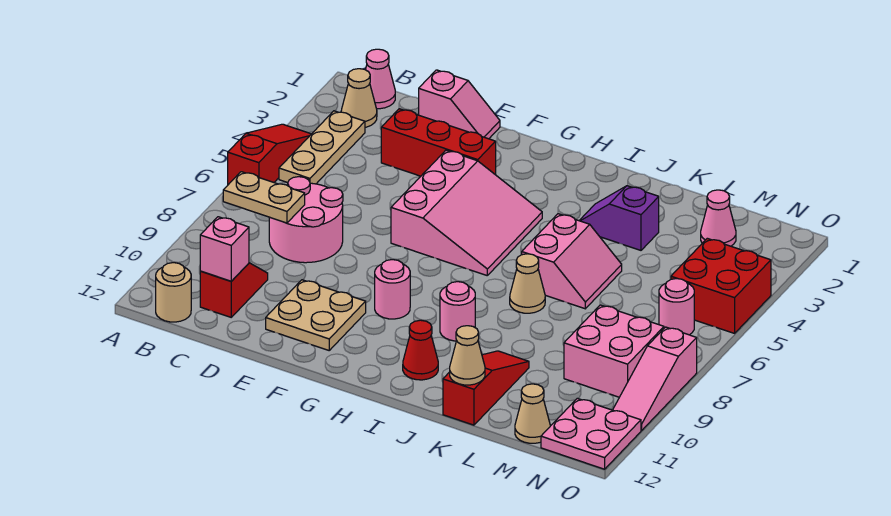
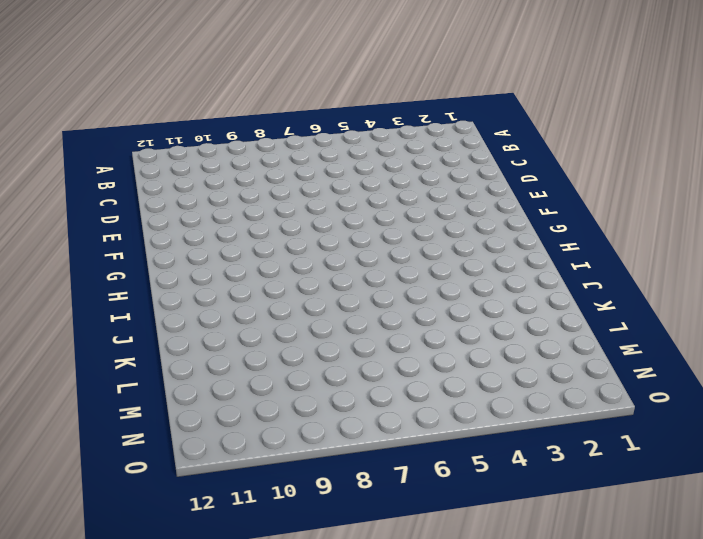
none -> red slope A4:A6 level 1 top 6
none -> pink cone B1 level 1
none -> tan cone B2 level 1

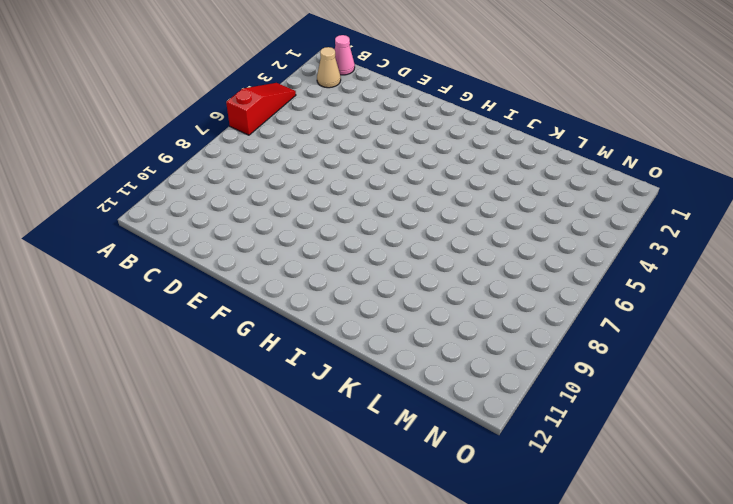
none -> tan plate B3:B5 level 1
none -> tan round brick B12 level 1
none -> pink round brick C7:D8 level 1

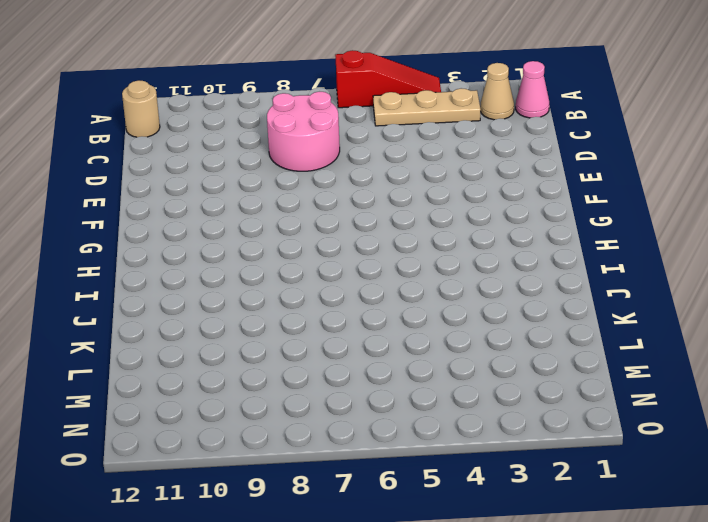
none -> red slope C10:C11 level 1 top 11
none -> pink slope D1:E1 level 1 top D
none -> red brick D3:F3 level 1

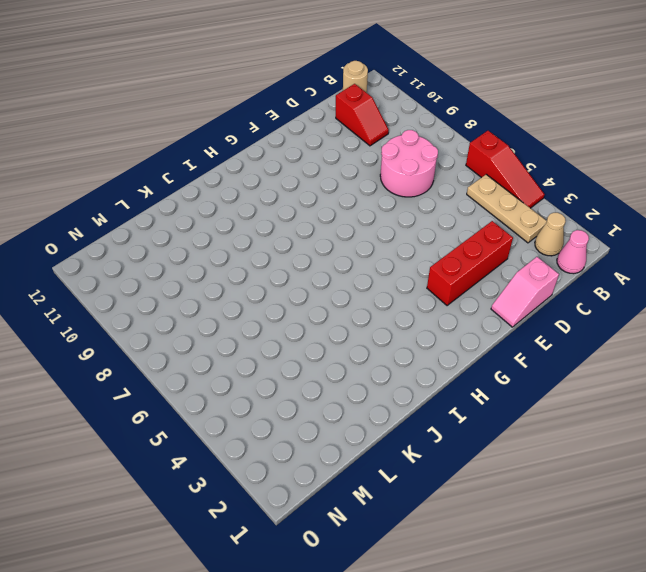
none -> tan plate E10:F11 level 1
none -> pink slope F4:H6 level 1 top F
none -> pink round brick G9 level 1

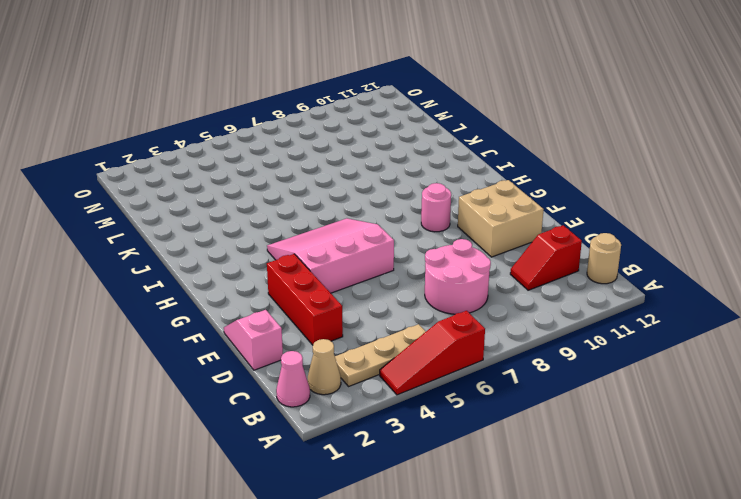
tan brick E10:F11 level 1 -> tan plate E10:F11 level 1
none -> pink round brick I9 level 1
none -> red cone I11 level 1
none -> purple slope J3:K3 level 1 top K

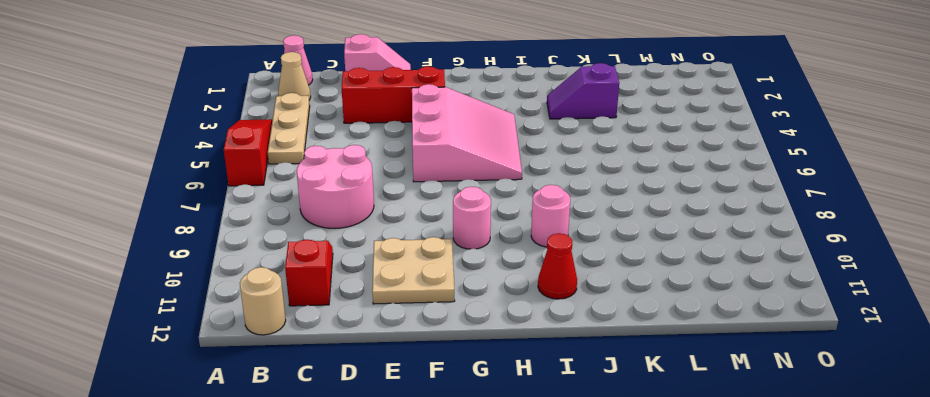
none -> pink slope J5:K6 level 1 top J
none -> tan cone J7 level 1
none -> red slope K10:K12 level 1 top 12

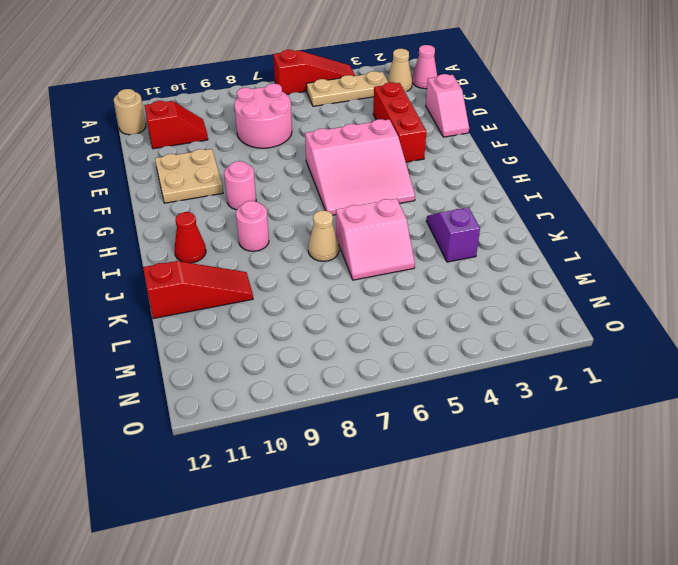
none -> pink cone M2 level 1
none -> pink brick M8:N9 level 1
none -> tan cone M12 level 1

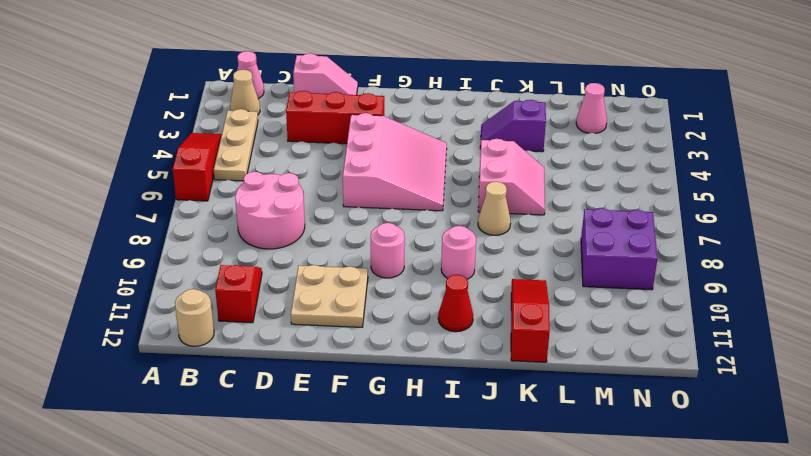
purple brick M8:N9 level 1 -> pink brick M8:N9 level 1
none -> tan cone M12 level 1
none -> red brick N4:O5 level 1
none -> pink round brick N6 level 1

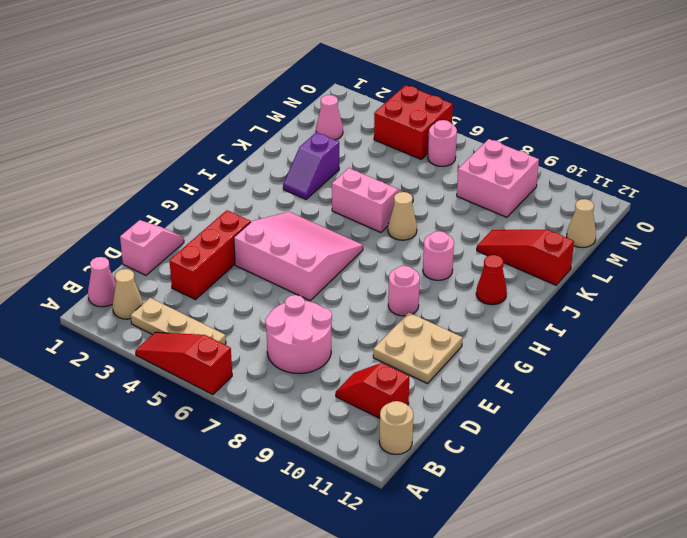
none -> pink plate N11:O12 level 1
none -> pink slope O8:O10 level 1 top 8
none -> tan plate B8:C8 level 2

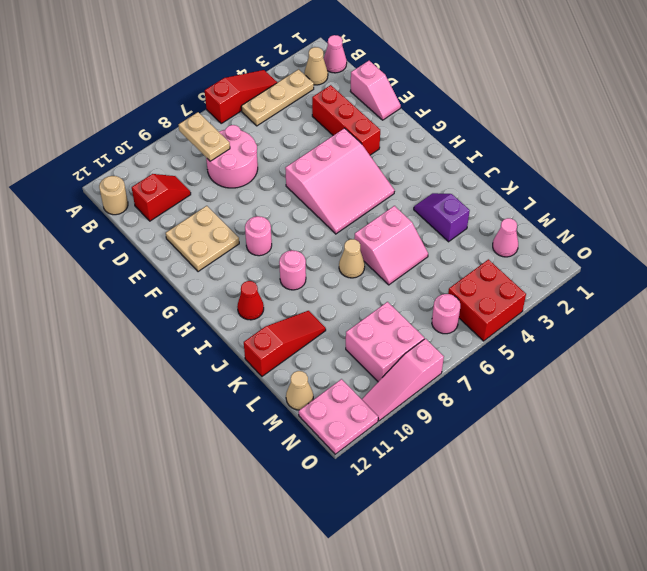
none -> pink brick C11 level 2
none -> tan cone K12 level 2

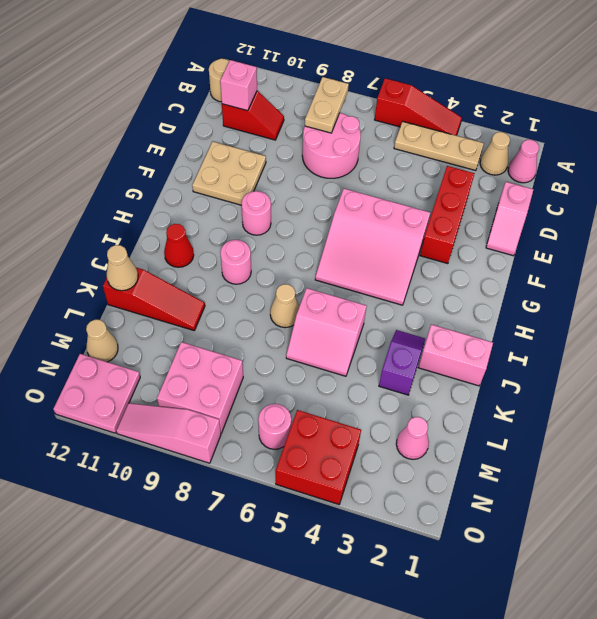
pink brick J1:J2 level 1 -> none

